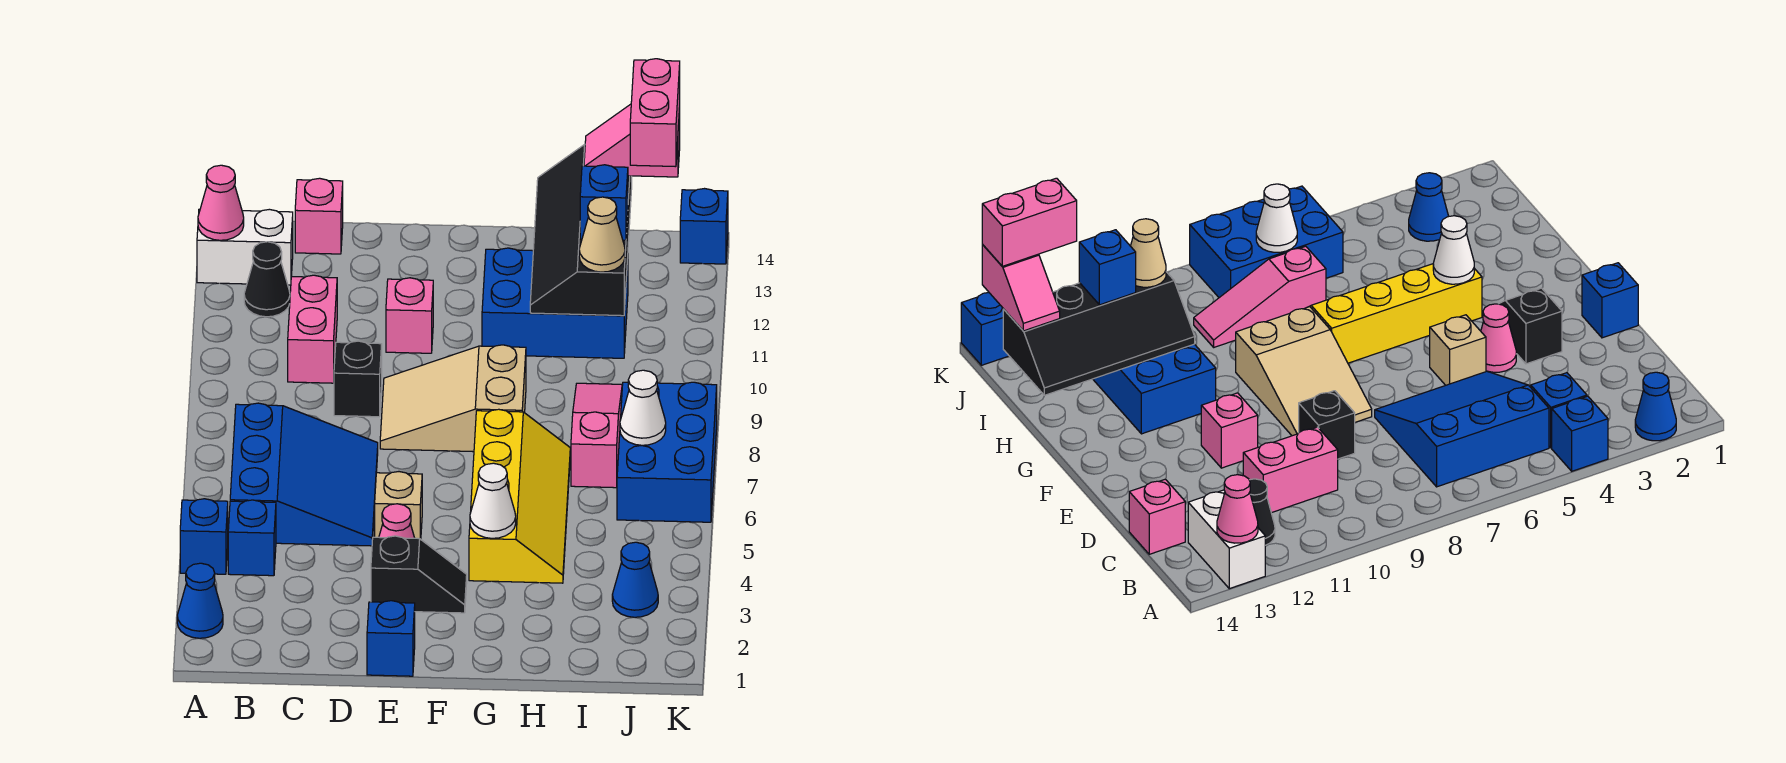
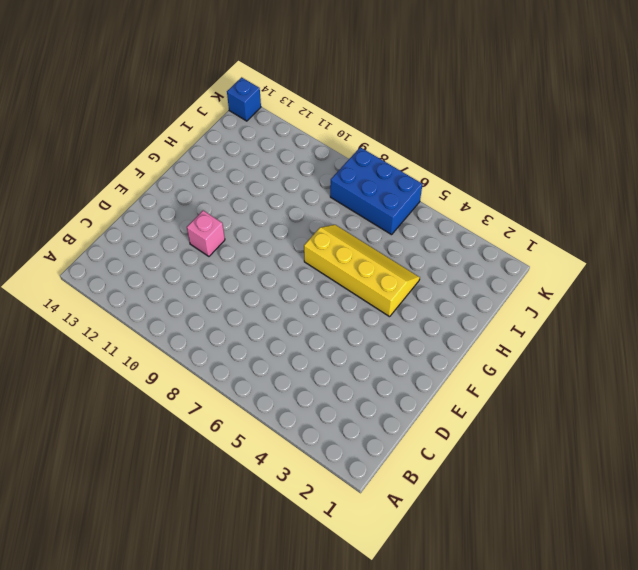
none -> blue cone A2 level 1
none -> blue brick A4 level 1
none -> white brick A13:B13 level 1

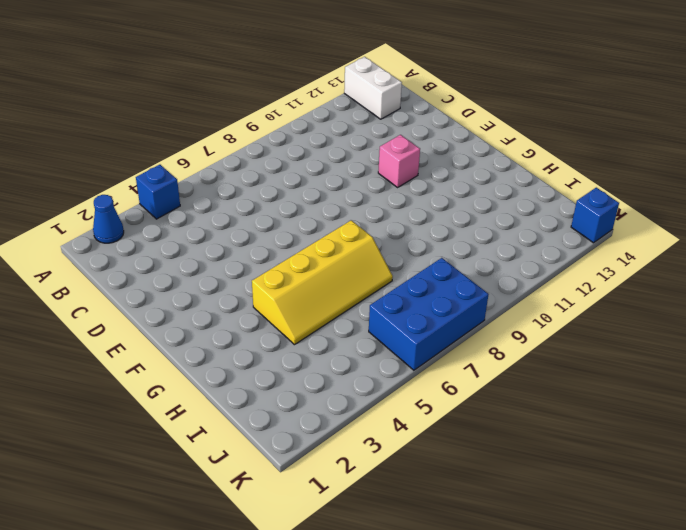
none -> blue brick B4 level 1
none -> blue slope B5:D7 level 1 top B
none -> black cone B12 level 1

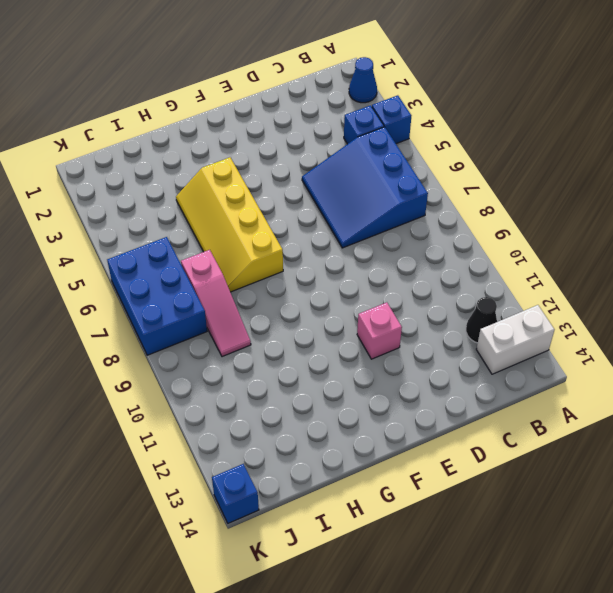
none -> pink brick C10:C11 level 1
none -> pink brick C14 level 1
none -> black brick D9 level 1

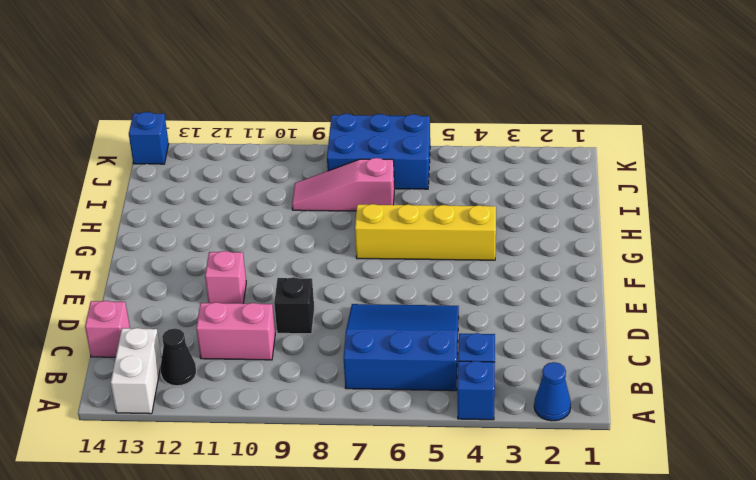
none -> blue brick E1 level 1
none -> black slope E3:F3 level 1 top E
none -> pink cone E4 level 1

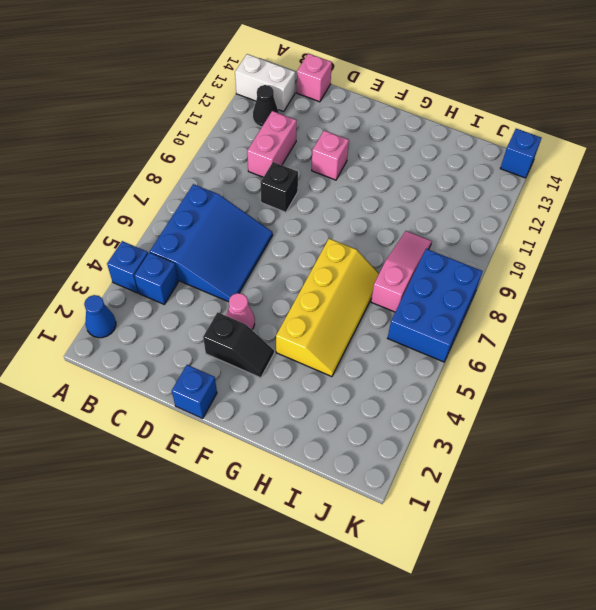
none -> tan brick E5 level 1
none -> tan slope E8:G9 level 1 top G
none -> blue brick G11:I12 level 1

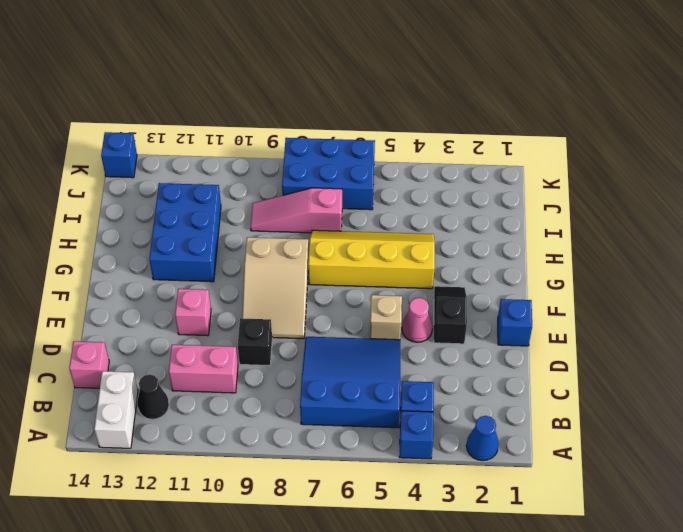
none -> blue cone J3 level 1
none -> pink cone A13 level 2
none -> white cone G4 level 2

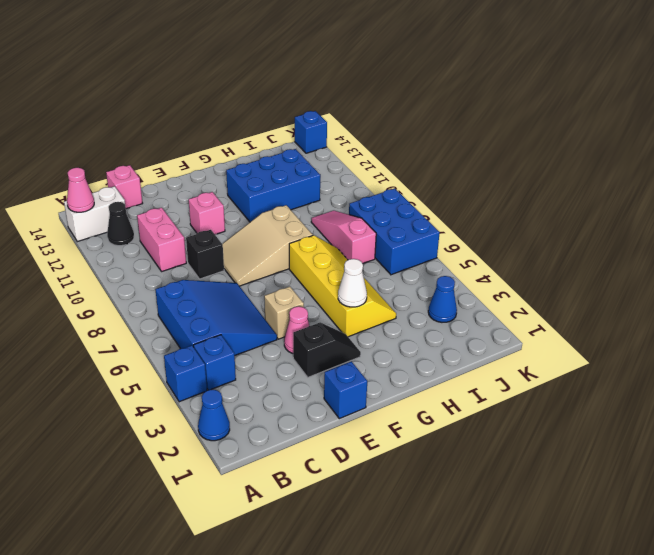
none -> black slope H11:I14 level 2 top I
none -> white cone J7 level 2
none -> tan cone I11 level 3

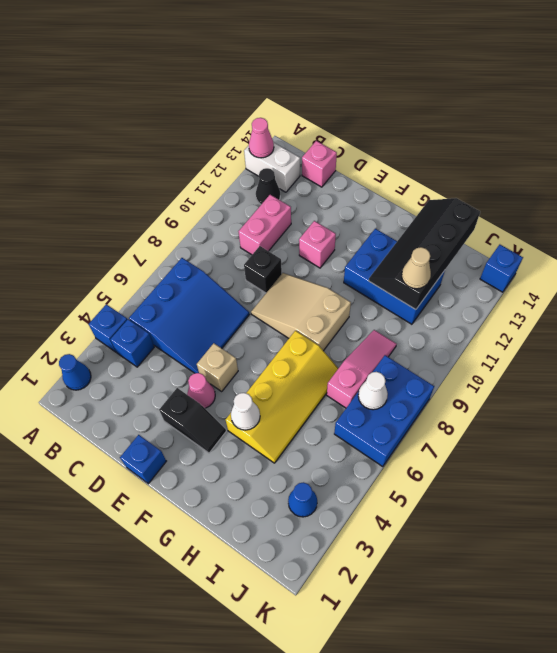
none -> blue brick I12 level 3
none -> pink slope I14:J14 level 3 top J
none -> pink brick J13:J14 level 4

